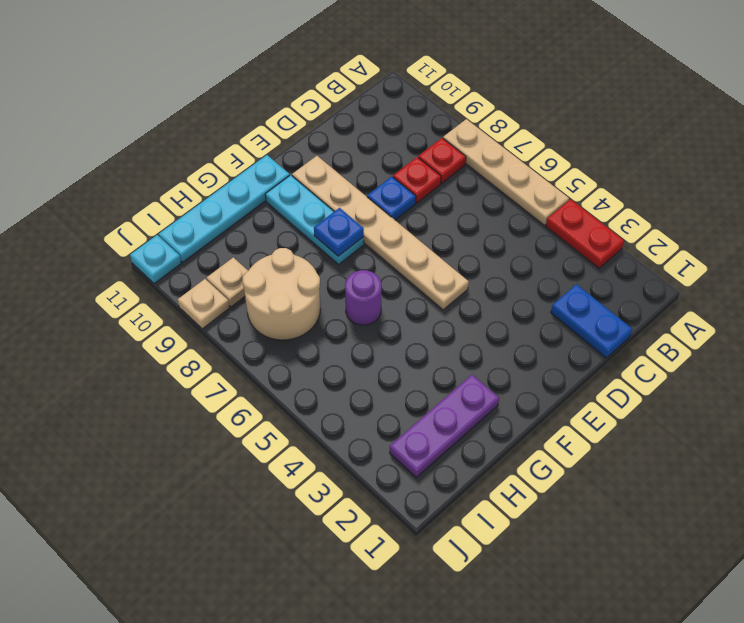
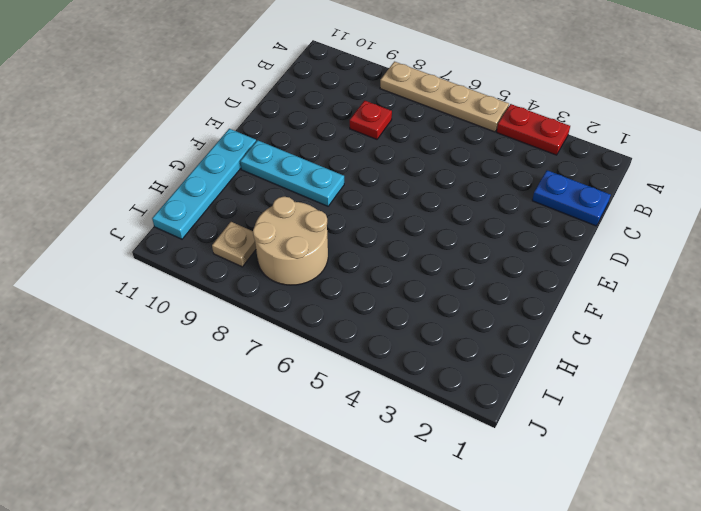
none -> red plate B8 level 1
none -> blue plate D8 level 1
none -> tan plate E5:E10 level 1

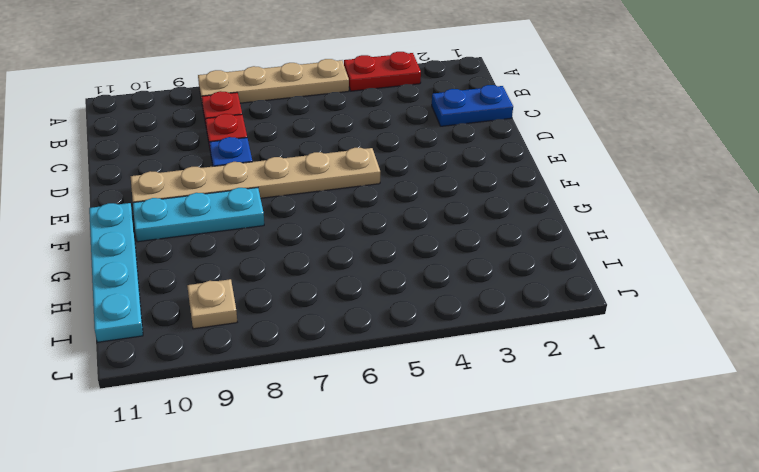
none -> purple plate G2:I2 level 1
none -> purple round brick G6 level 1
none -> tan round brick H7:I8 level 1

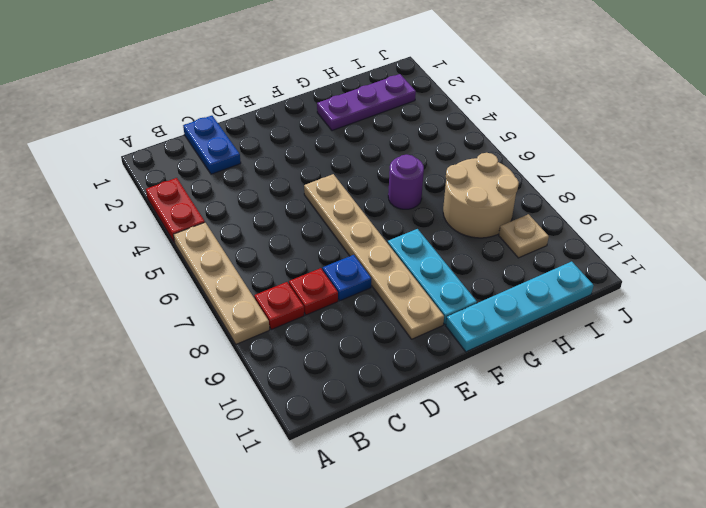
none -> tan plate J9 level 1
none -> cyan plate J11 level 1
none -> blue plate F8 level 2

